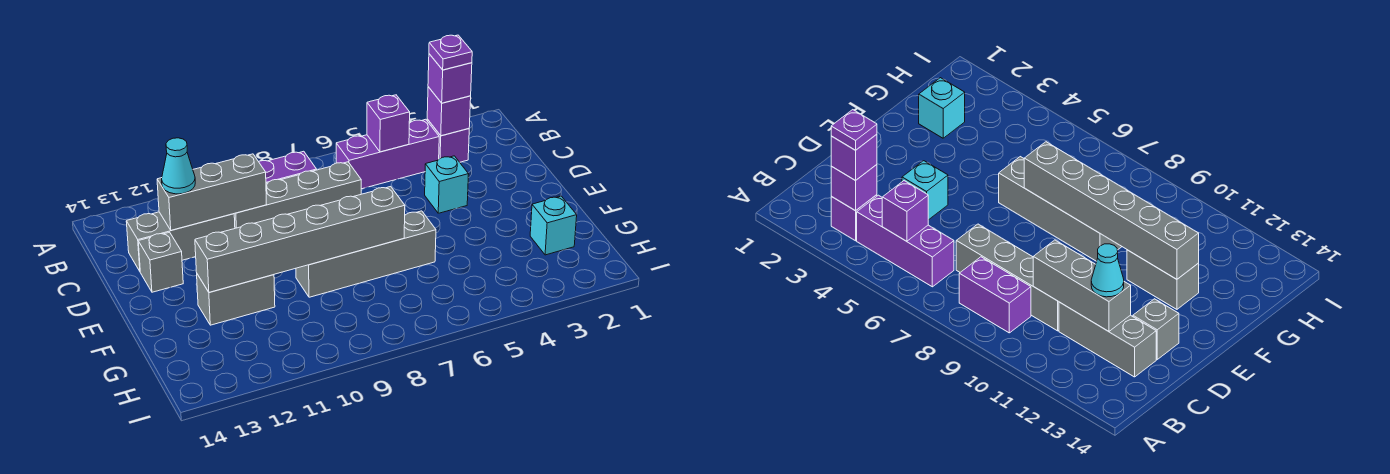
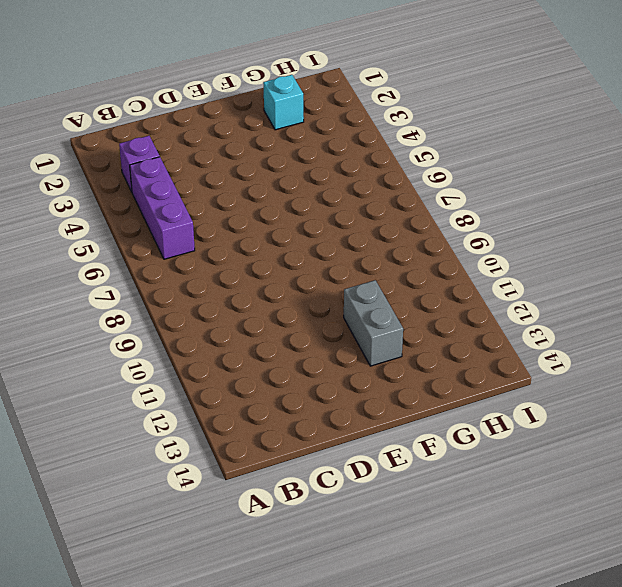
none -> purple brick B8:B9 level 1
none -> grey brick C7:C10 level 1
none -> grey brick C11:C13 level 1

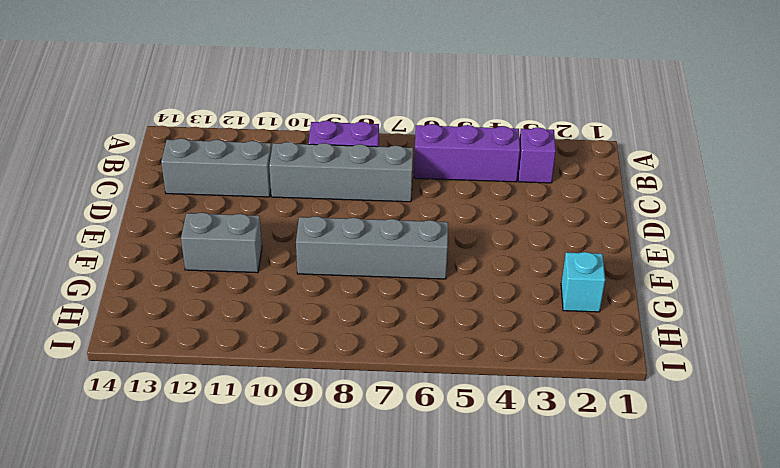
none -> cyan brick D4 level 1
none -> grey brick D13 level 1
none -> purple brick B3 level 2

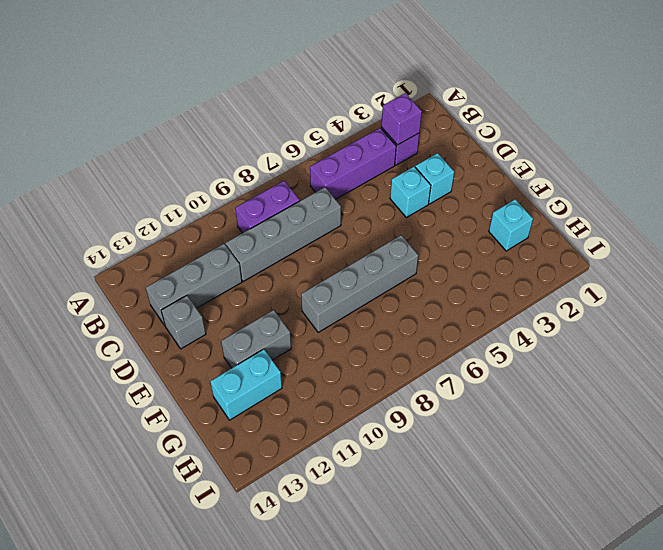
cyan brick D3 level 1 -> none
cyan brick G12:G13 level 1 -> none
none -> purple brick B5 level 2
none -> grey brick C10:C12 level 2
none -> grey brick F7:F12 level 2

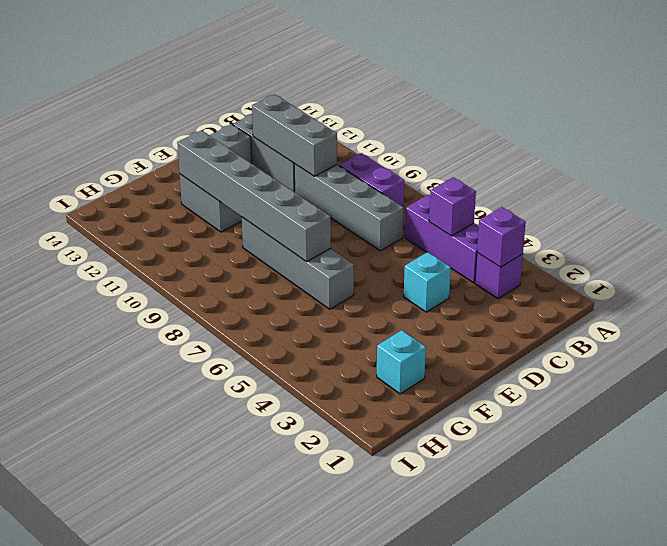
none -> purple brick B3 level 3
none -> cyan cone C12 level 3
none -> purple plate B3 level 4

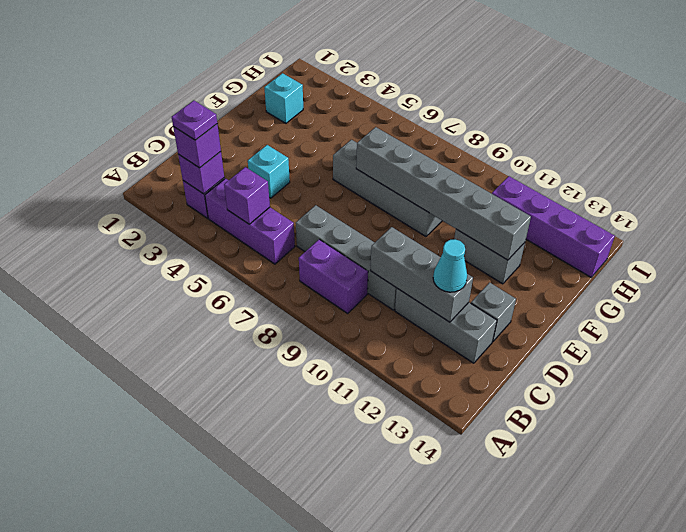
purple brick H11:H14 level 1 -> none

